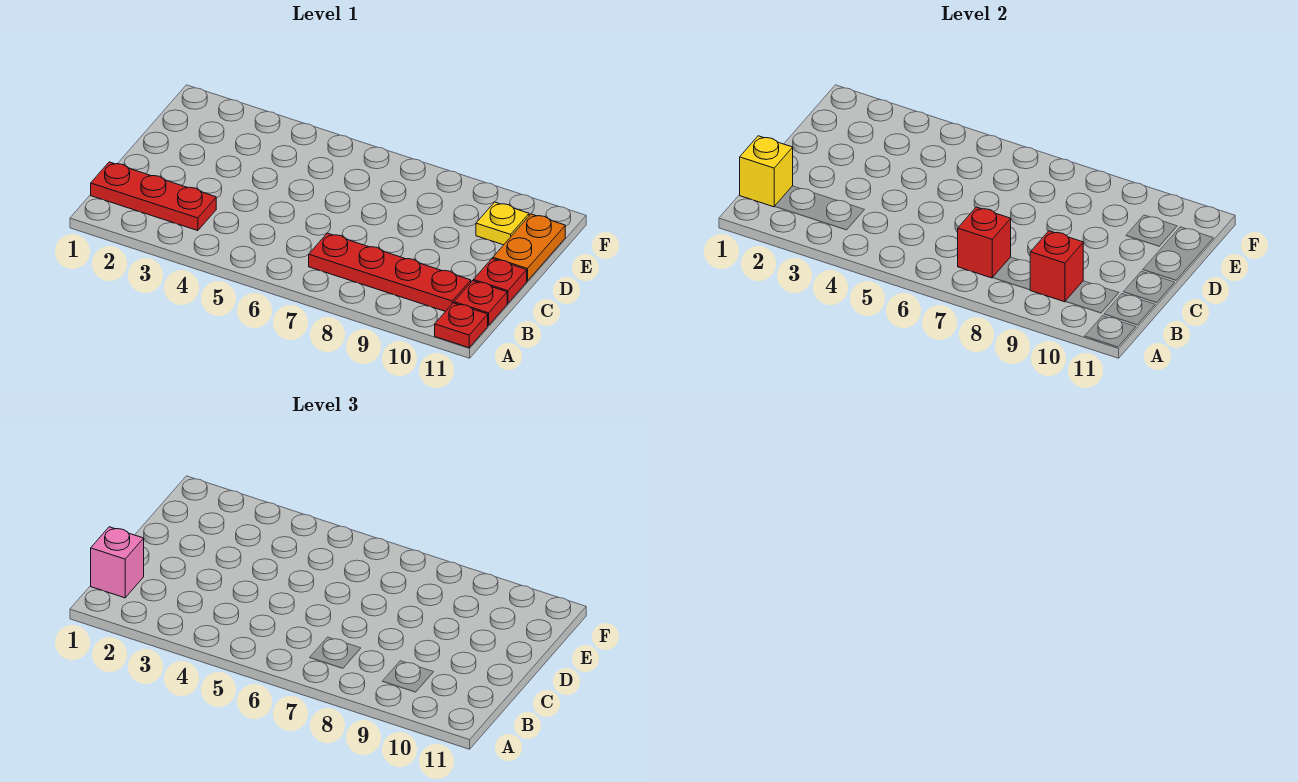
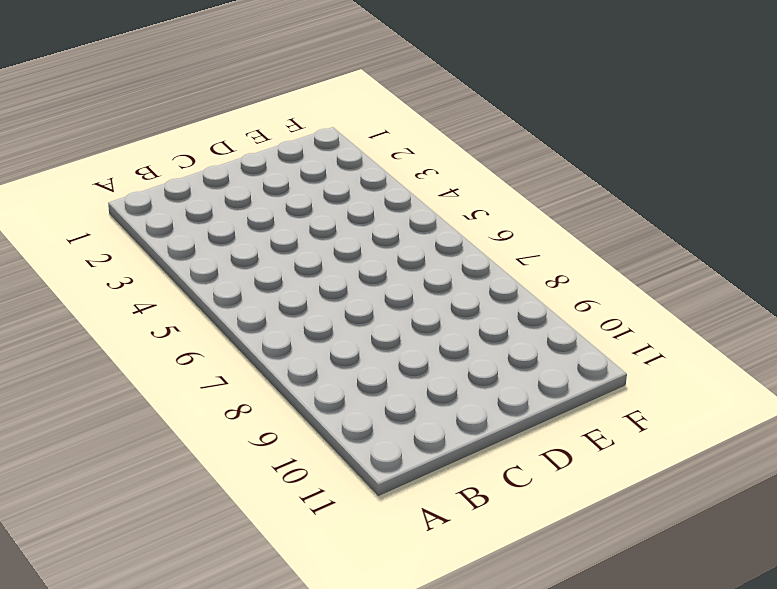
none -> red plate A11 level 1
none -> red plate B1:B3 level 1

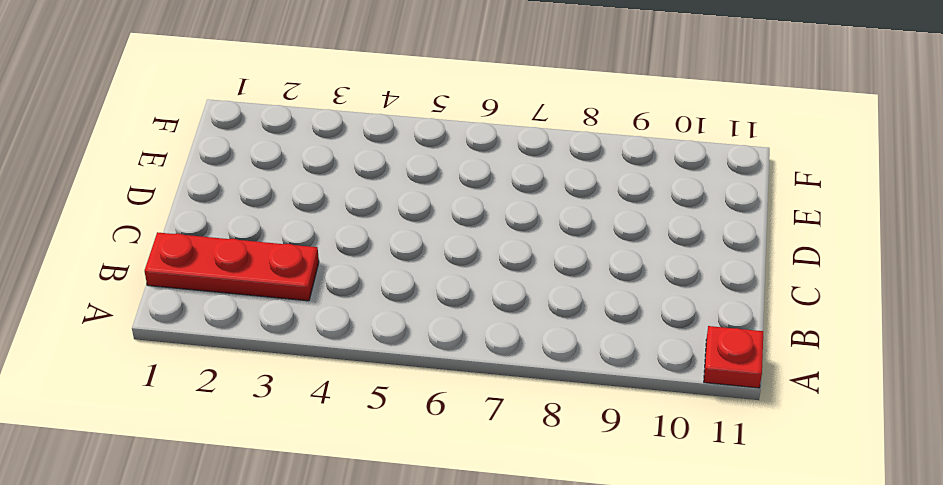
none -> red plate B7:B10 level 1
none -> red plate B11 level 1

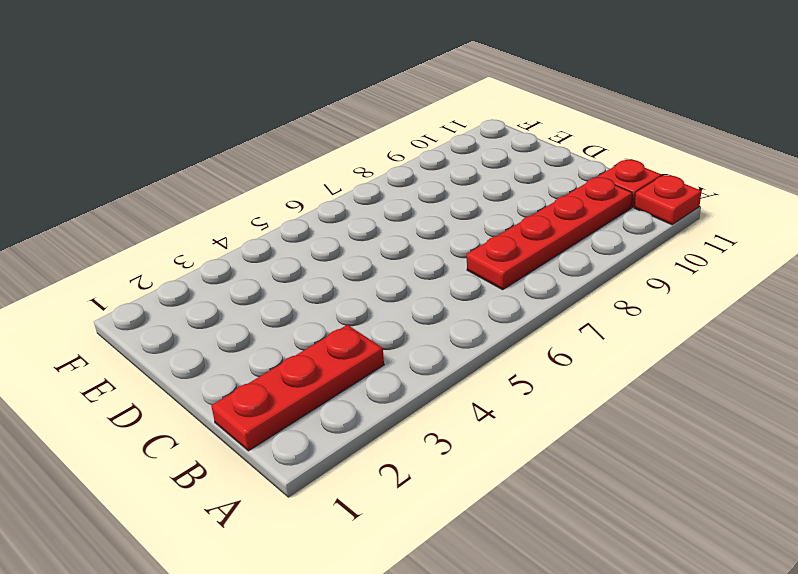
none -> red plate C11 level 1
none -> orange plate D11:E11 level 1

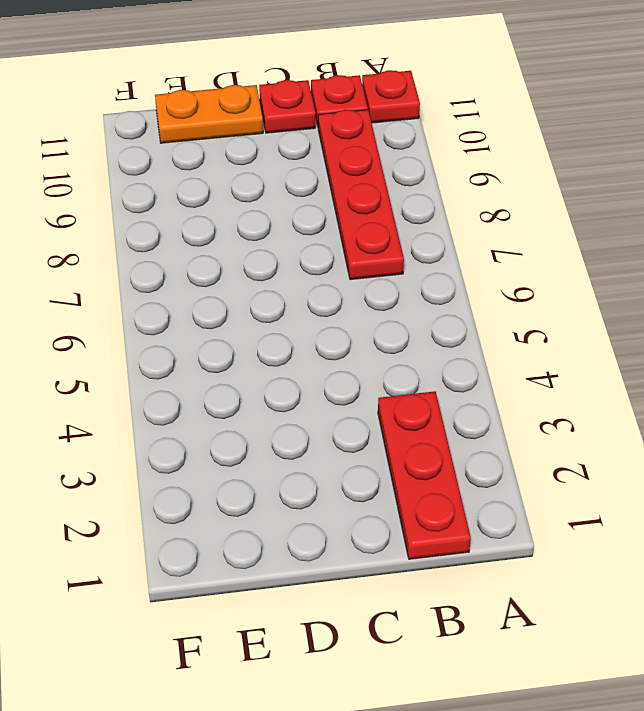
none -> yellow plate E10 level 1
none -> yellow brick B1 level 2

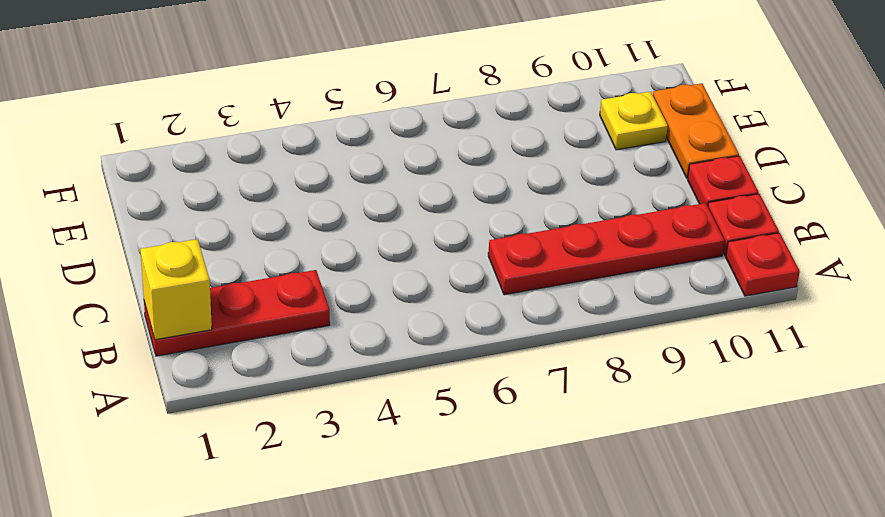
none -> red brick B7 level 2
none -> red brick B9 level 2

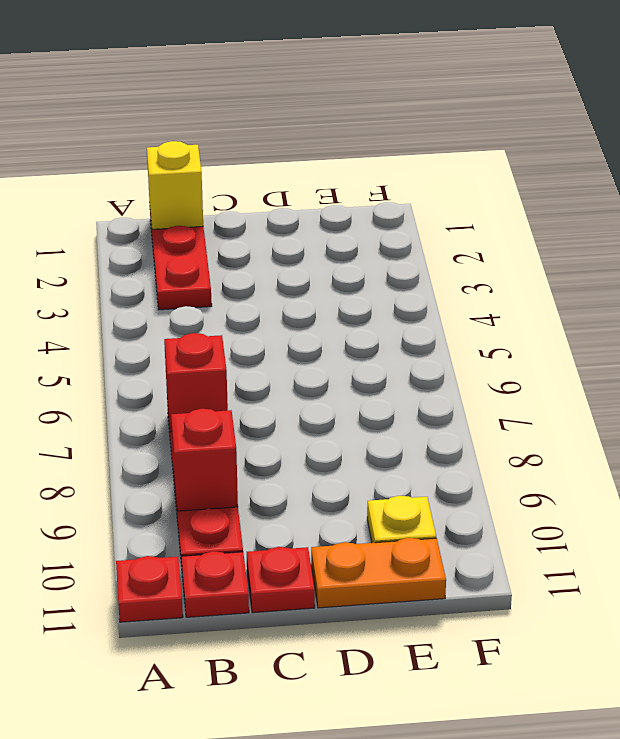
none -> pink brick B1 level 3

